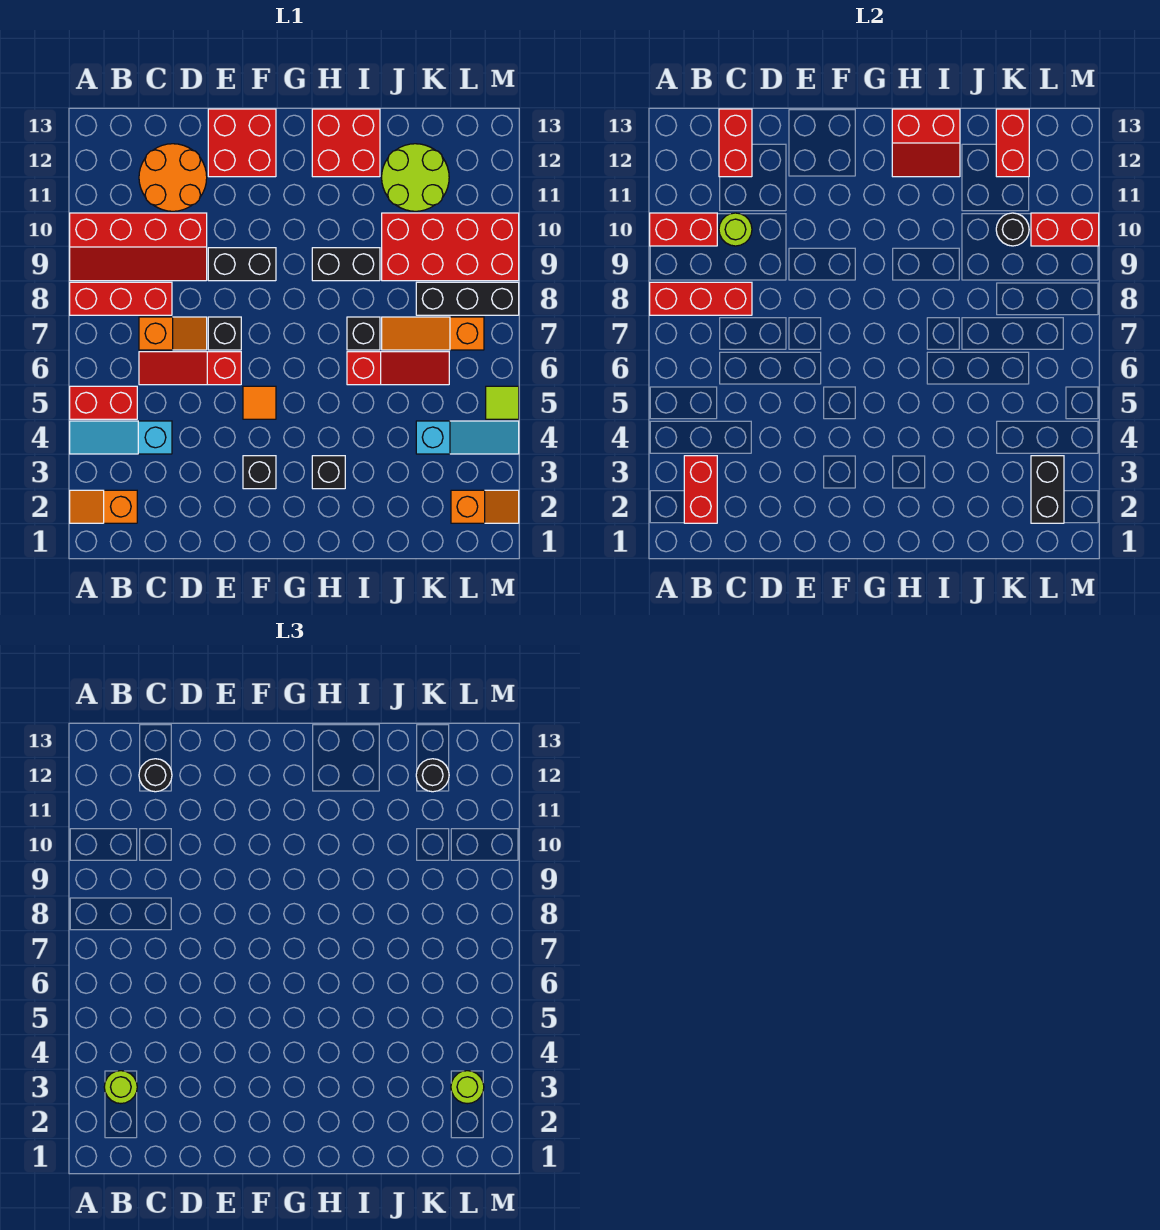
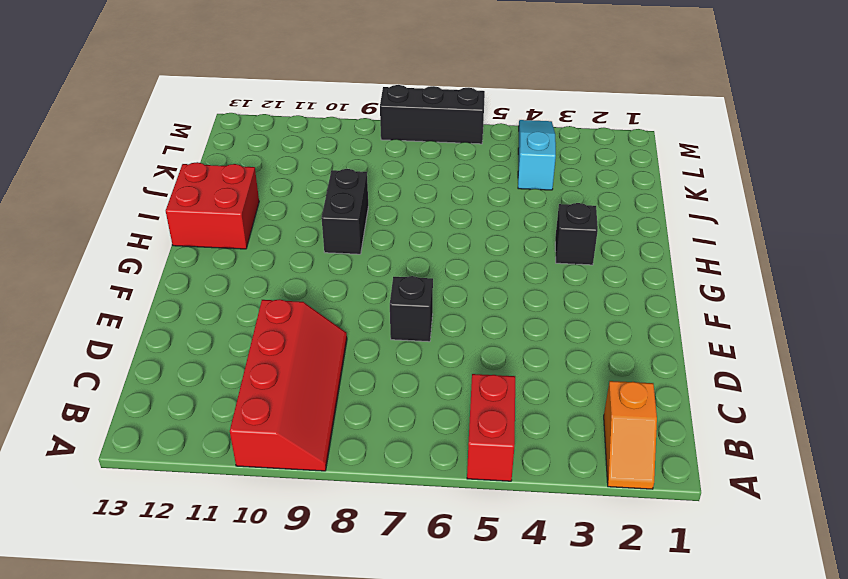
black brick M6:M8 level 1 -> black brick K8:M8 level 1
none -> cyan slope A4:C4 level 1 top C
none -> red brick A8:C8 level 1
none -> red slope C6:E6 level 1 top E
none -> orange slope C7:D7 level 1 top C

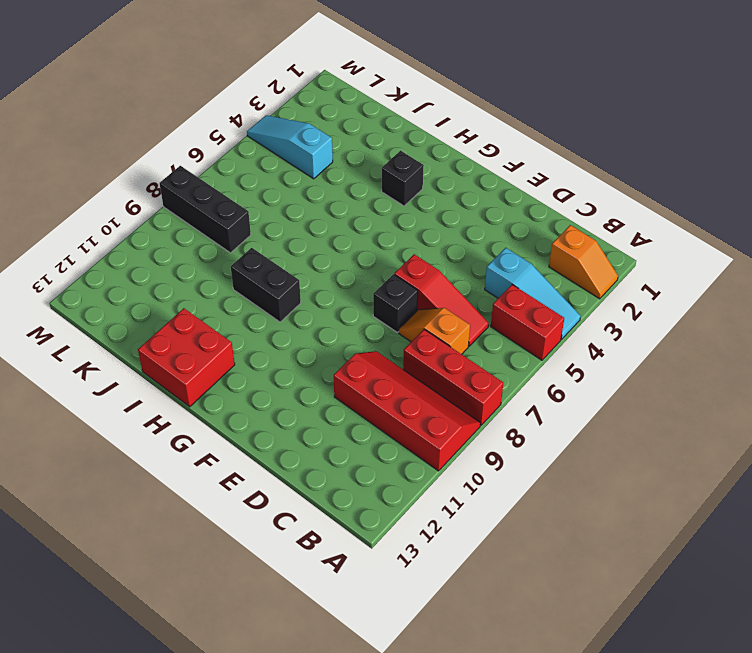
none -> orange round brick C11:D12 level 1
none -> black brick E9:F9 level 1
none -> red brick E12:F13 level 1
none -> black brick F3 level 1

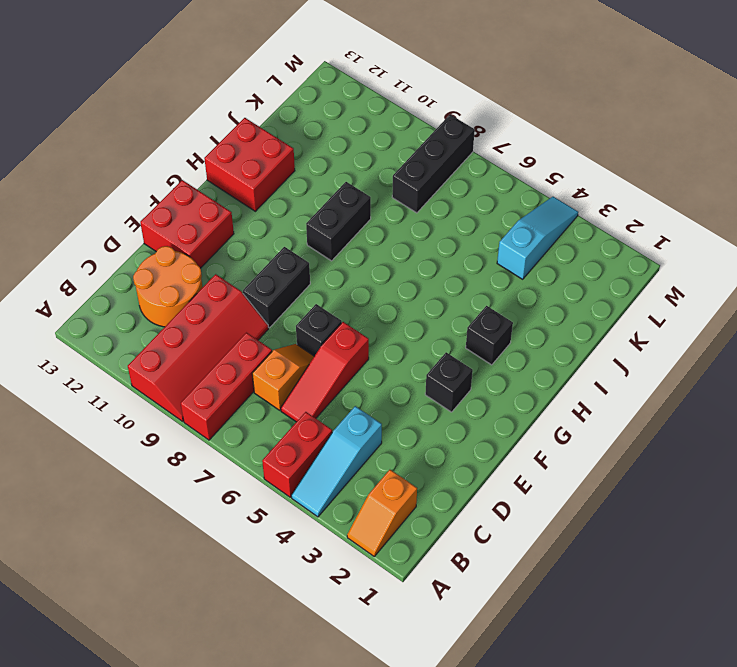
none -> orange tile F5 level 1
none -> red slope I6:K6 level 1 top I
none -> black brick I7 level 1
none -> orange slope J7:L7 level 1 top L

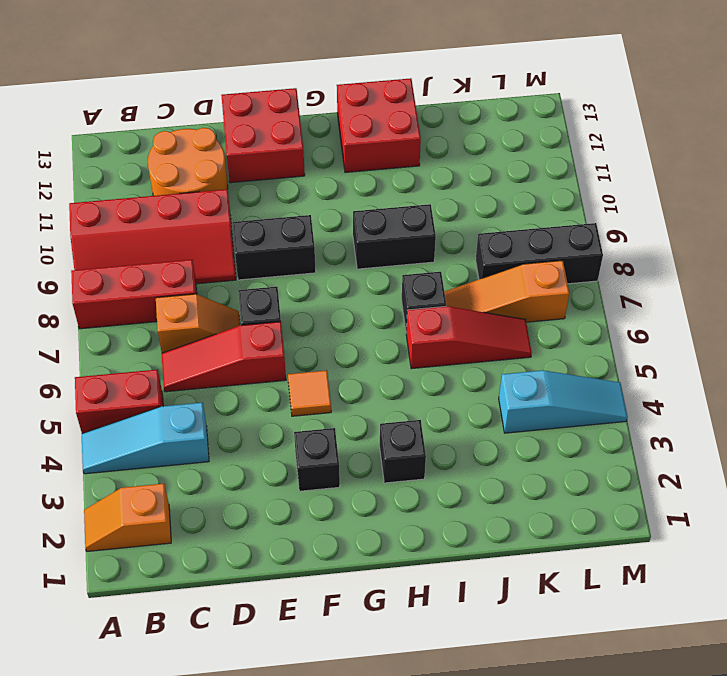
none -> red brick J9:M10 level 1
none -> lime round brick J11:K12 level 1
none -> orange slope L2:M2 level 1 top L
none -> lime tile M5 level 1

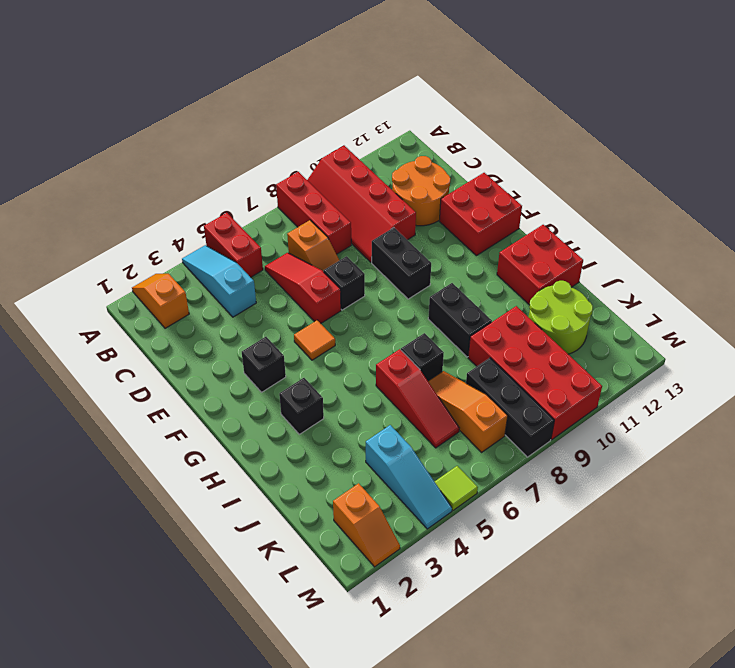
none -> red brick A8:C8 level 2
none -> red brick A10:B10 level 2
none -> red brick B2:B3 level 2
none -> lime round brick C10 level 2

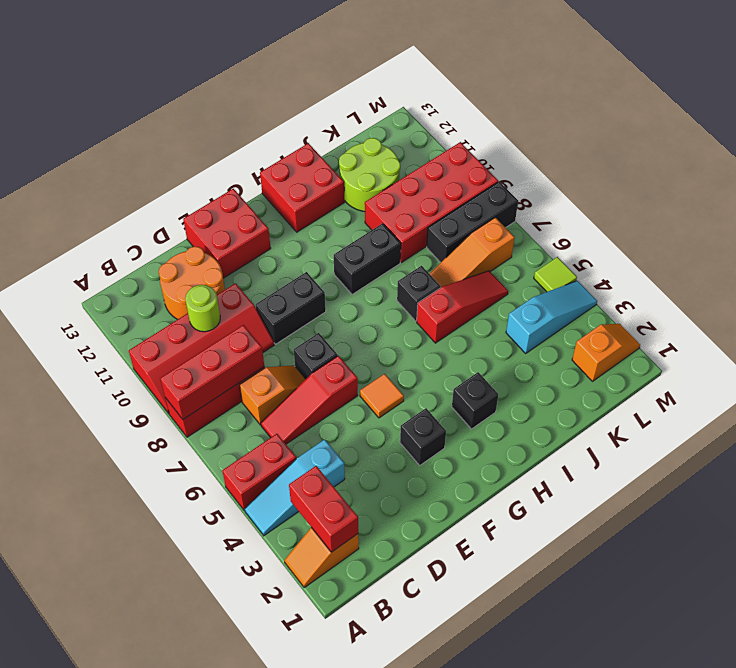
none -> red brick A10:B10 level 2
none -> red brick C12:C13 level 2
none -> red slope H12:I13 level 2 top 13
none -> black round brick K10 level 2

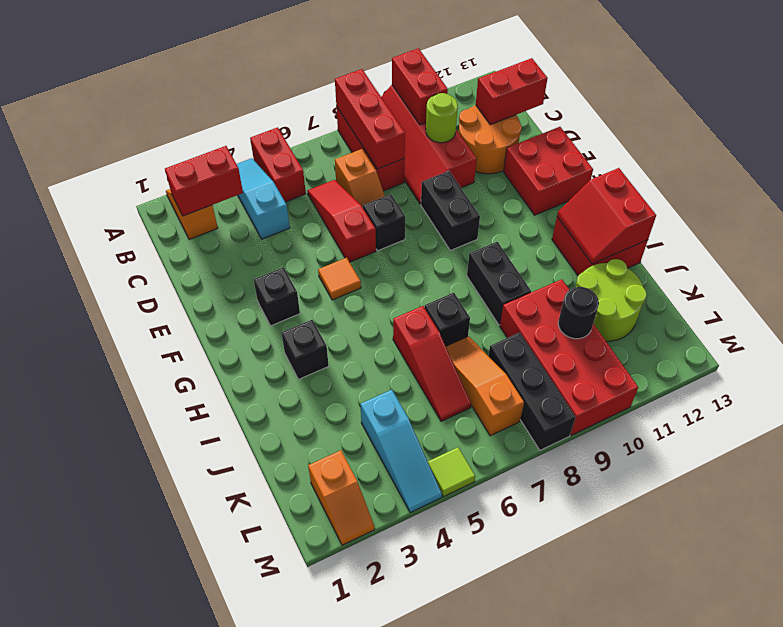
none -> red brick K12:K13 level 2
none -> black brick L2:L3 level 2
none -> red brick L10:M10 level 2
none -> lime round brick B3 level 3

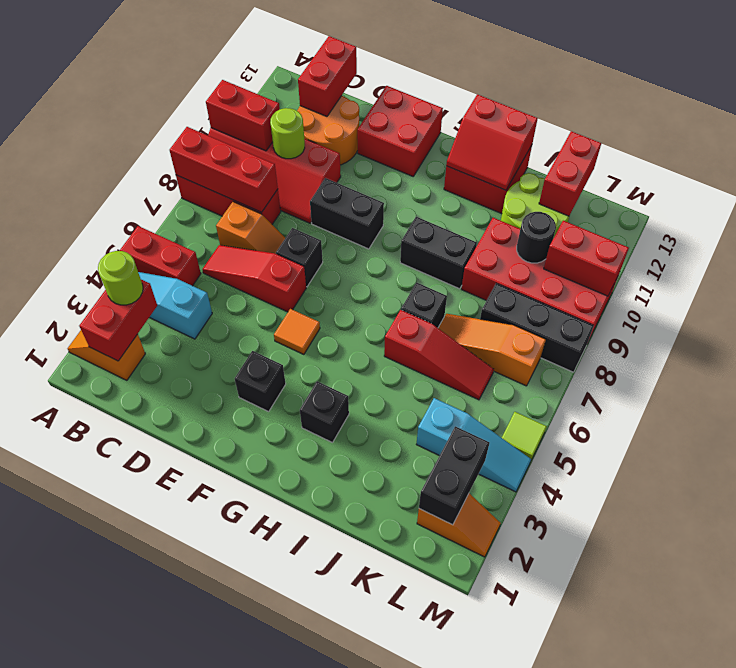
none -> black round brick C12 level 3
none -> black round brick K12 level 3
none -> lime round brick L3 level 3

